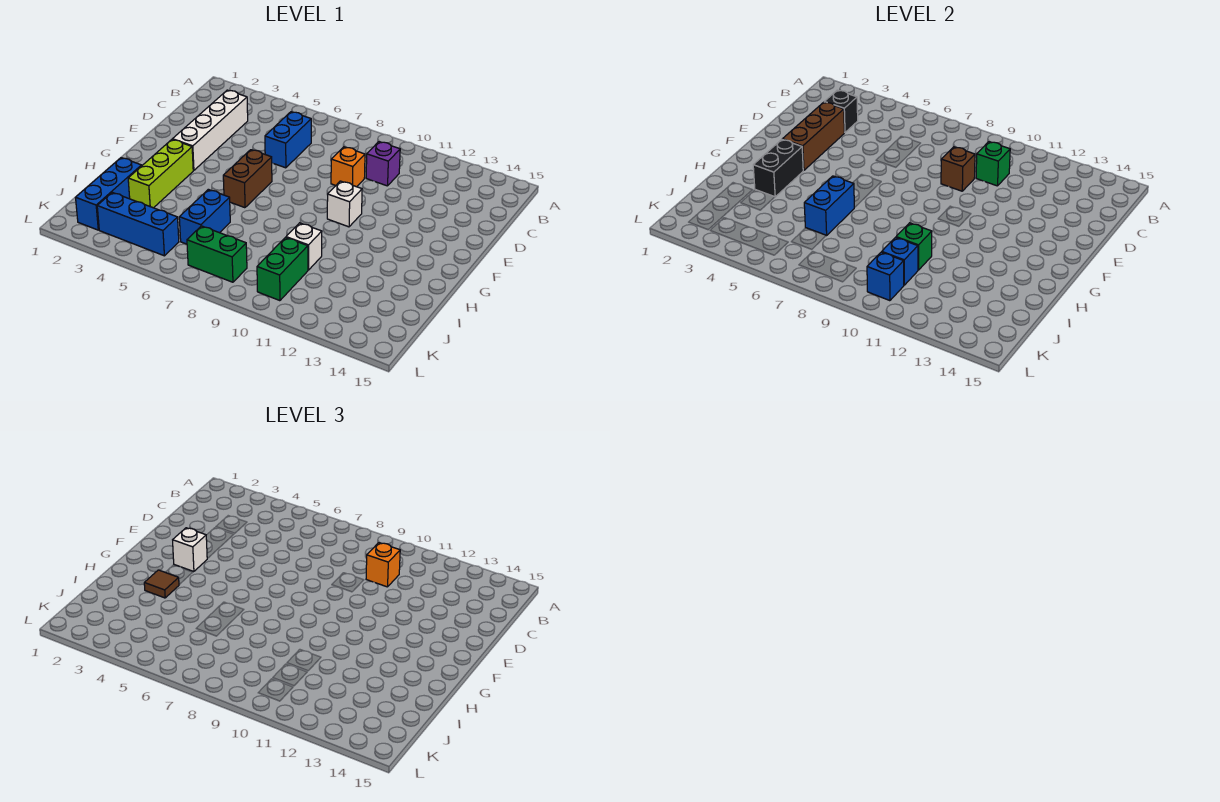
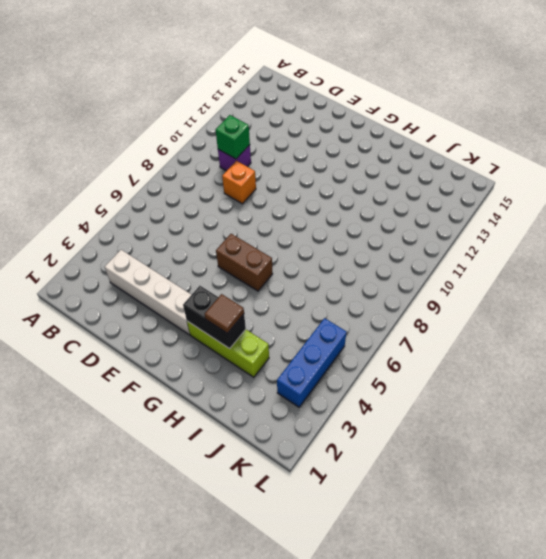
none -> blue brick C6:D6 level 1
none -> white brick F10 level 1
none -> blue brick I2:K2 level 1

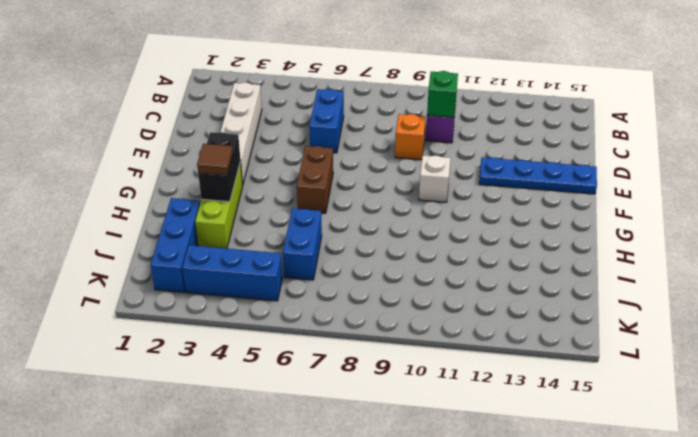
blue plate E12:E15 level 1 -> none
none -> white brick I10 level 1
none -> green brick J10:K10 level 1
none -> green brick K7:K8 level 1

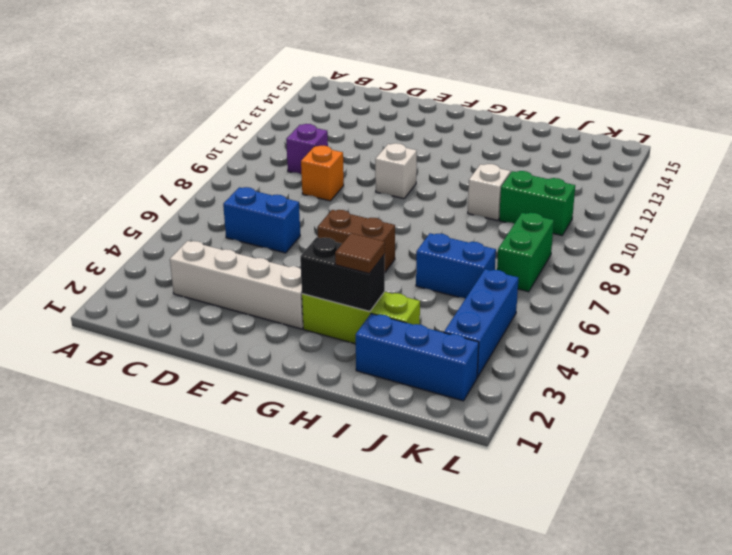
none -> black brick C3 level 2
none -> green brick C10 level 2
none -> brown brick D3:F3 level 2

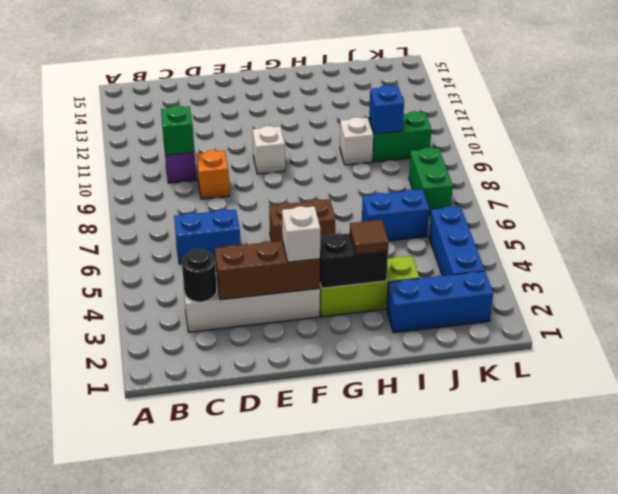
black round brick C3 level 2 -> black brick C3 level 2
none -> brown brick D9 level 2
none -> blue brick H6:I6 level 2
none -> green brick I10 level 2

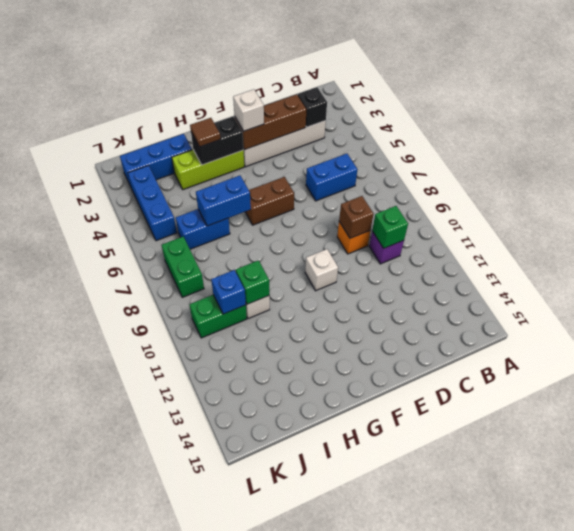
none -> blue brick K10 level 2
none -> orange brick C10 level 3

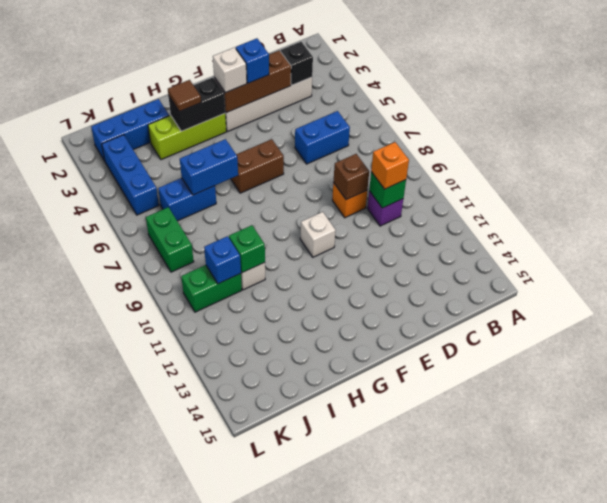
blue brick E3 level 3 -> blue brick K10 level 2

